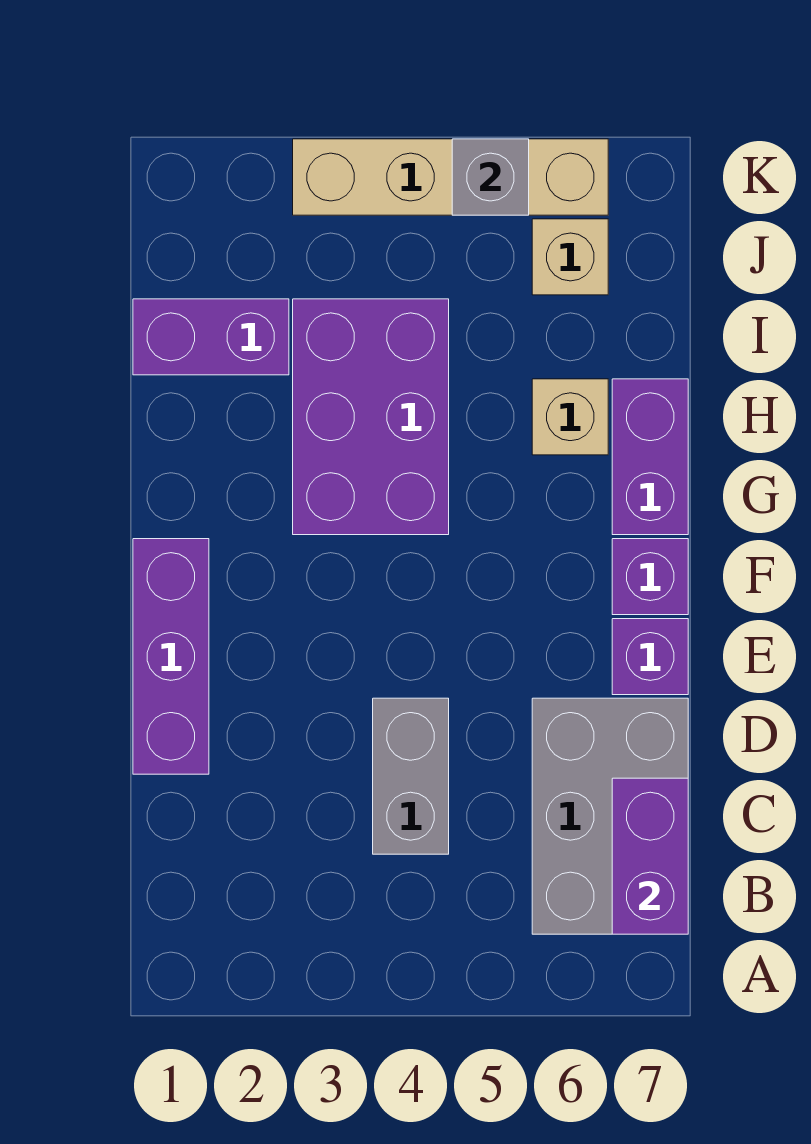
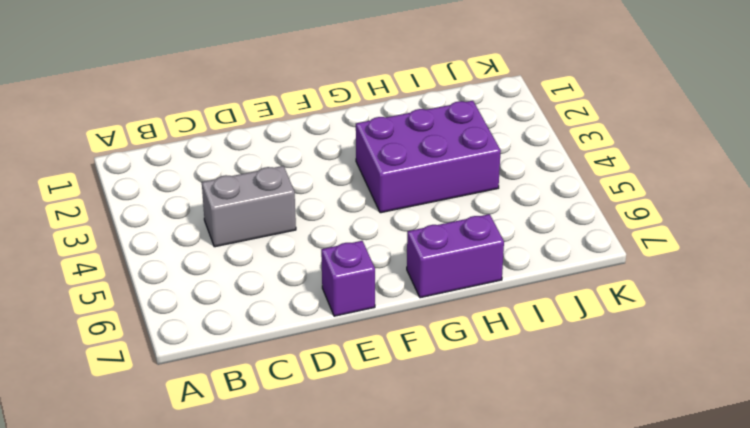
none -> grey brick B6:D7 level 1
none -> purple brick D1:F1 level 1
none -> purple brick F7 level 1

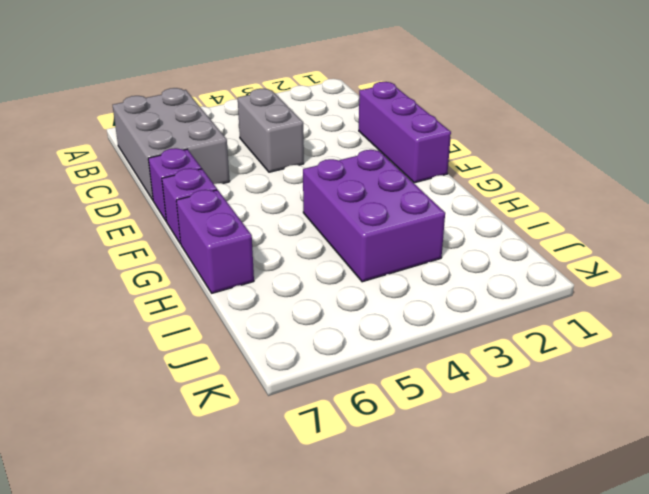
none -> tan brick H6 level 1
none -> purple brick I1:I2 level 1
none -> tan brick J6 level 1

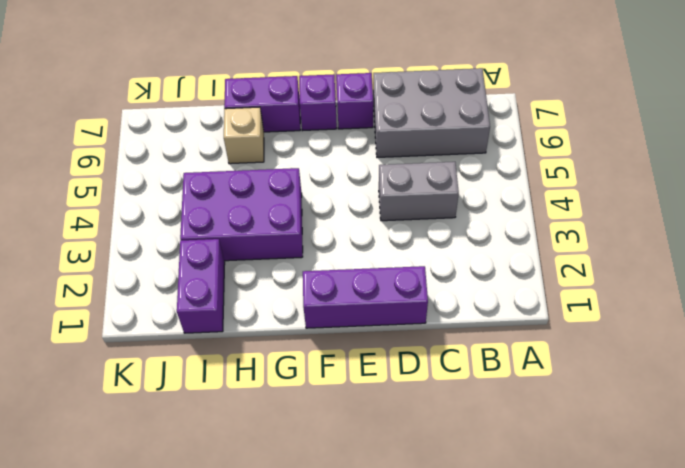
none -> tan brick J6 level 1
none -> tan brick K3:K6 level 1
none -> purple brick B7:C7 level 2

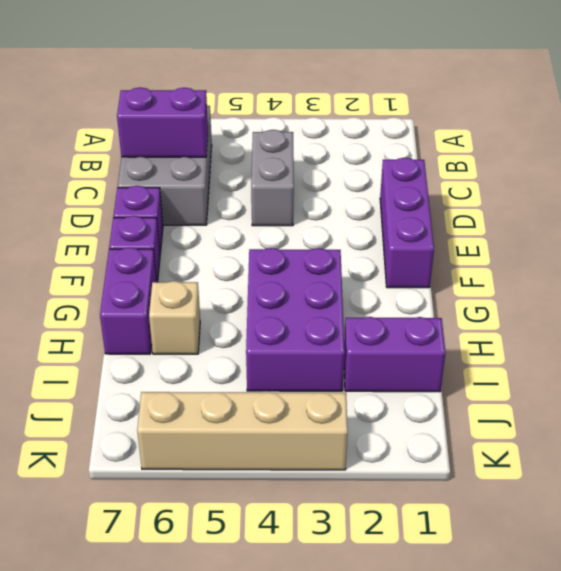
purple brick C6:C7 level 2 -> purple brick B7:C7 level 2
none -> tan brick J6 level 1
none -> grey brick K5 level 2

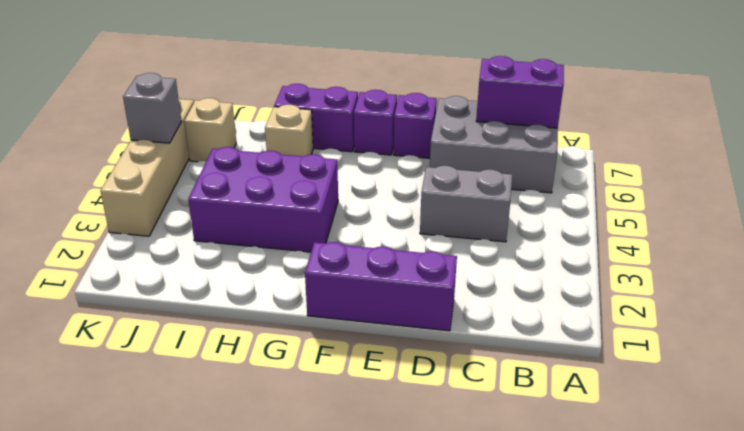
none -> purple brick I1:I2 level 1

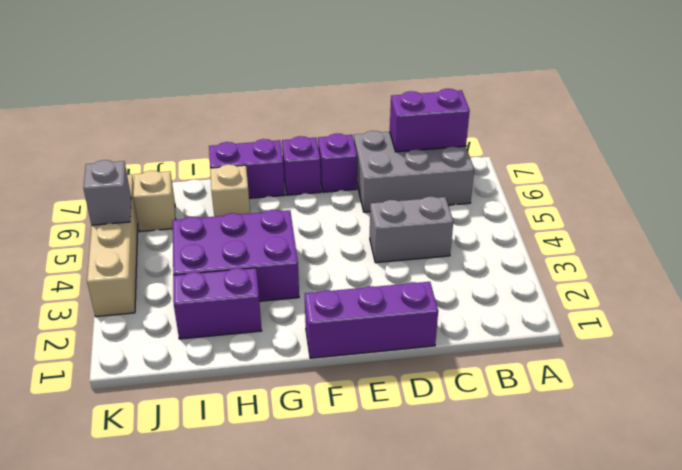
purple brick H2:I2 level 1 -> purple brick I1:I2 level 1

